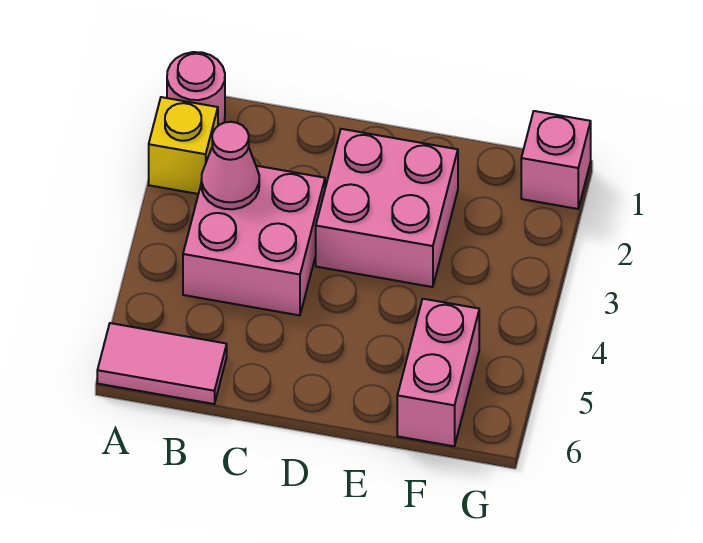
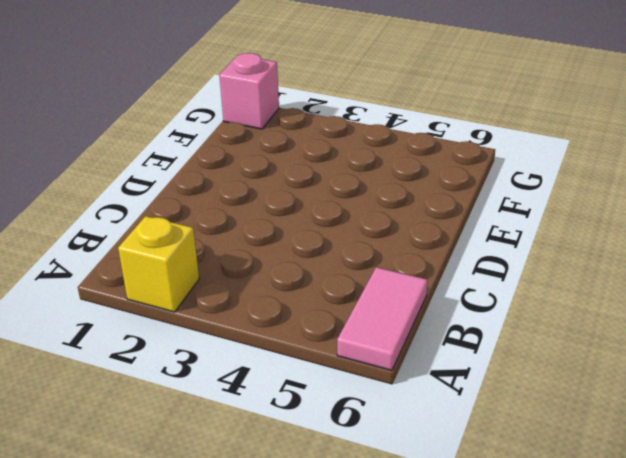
none -> pink round brick A1 level 1
none -> pink brick B3:C4 level 1

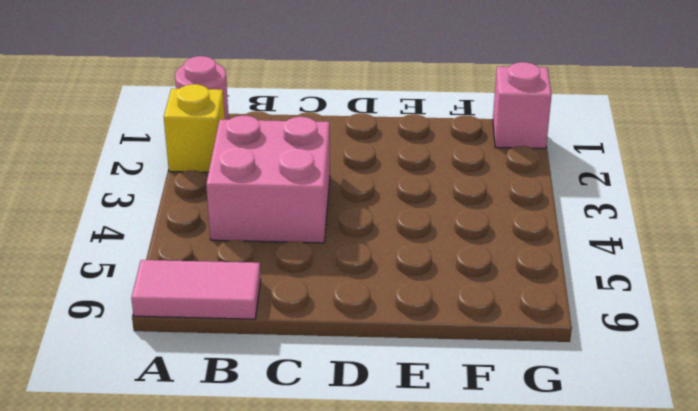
none -> pink brick D2:E3 level 1
none -> pink brick F5:F6 level 1

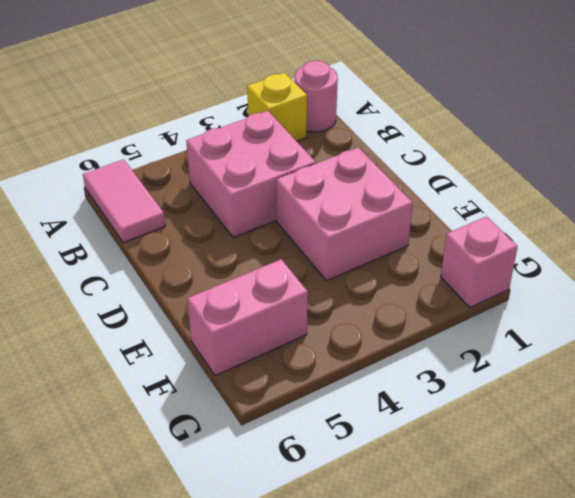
none -> pink cone B3 level 2

